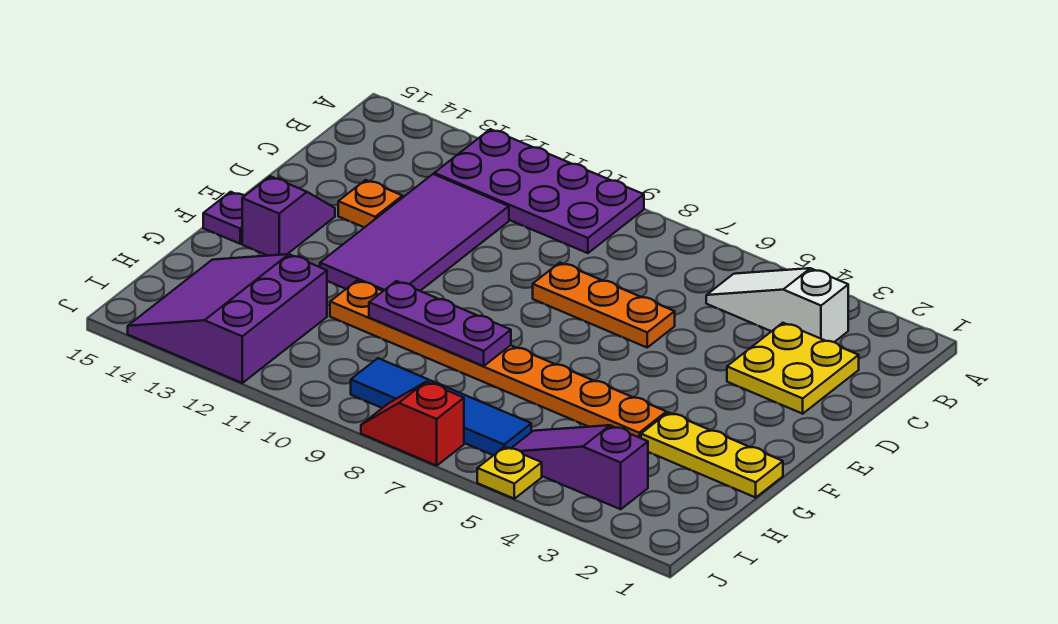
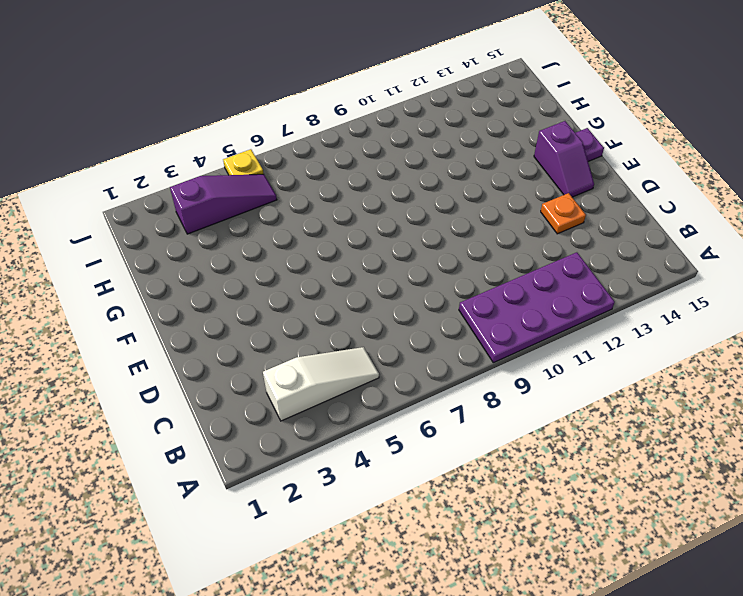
none -> yellow plate C2:D3 level 1
none -> purple tile C11:F12 level 1
none -> orange plate D6:D8 level 1

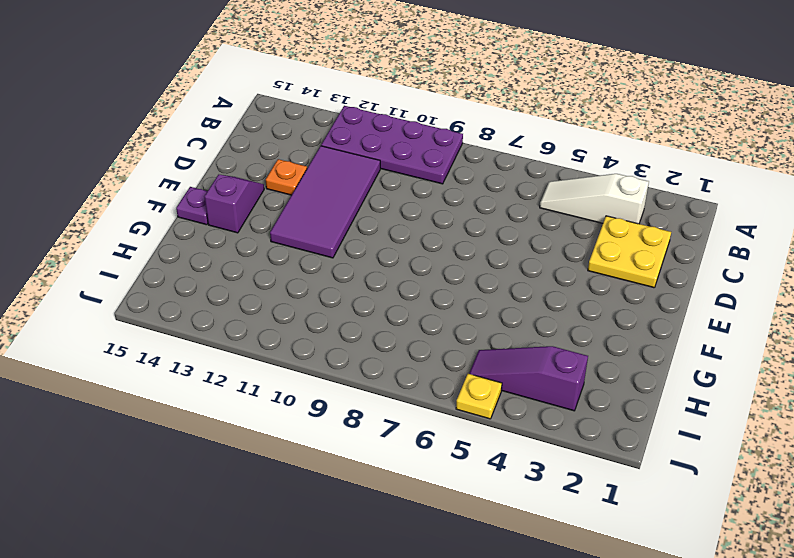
none -> orange plate D6:D8 level 1
none -> yellow plate G1:G3 level 1
none -> orange plate G4:G11 level 1

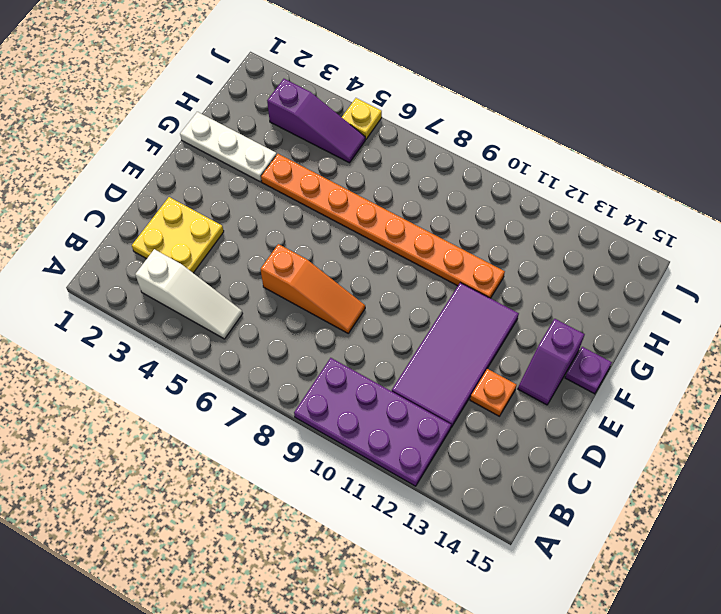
orange slope D6:D8 level 1 top 6 -> orange plate D6:D8 level 1
white plate G1:G3 level 1 -> yellow plate G1:G3 level 1
none -> purple slope H12:J14 level 1 top 12
none -> blue tile I6:I9 level 1
none -> red slope J7:J8 level 1 top 7

